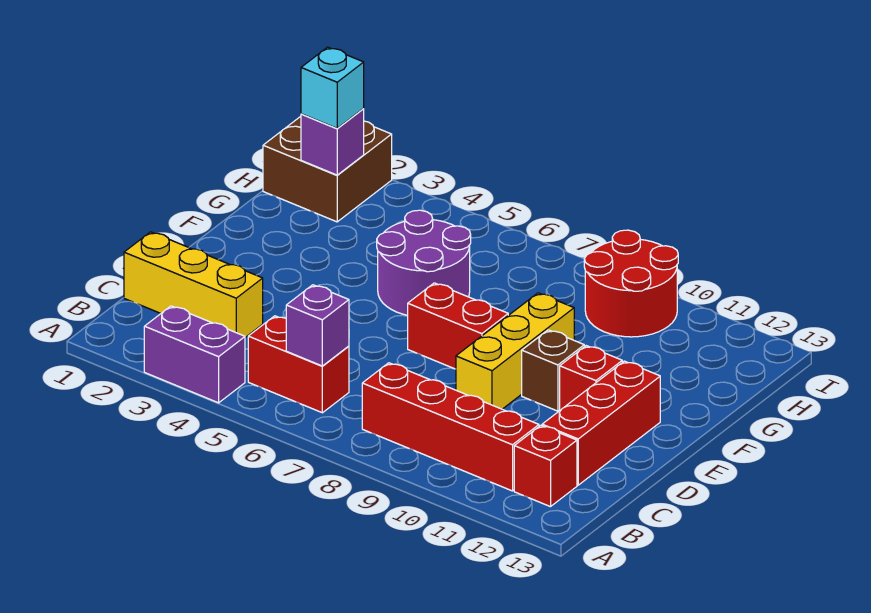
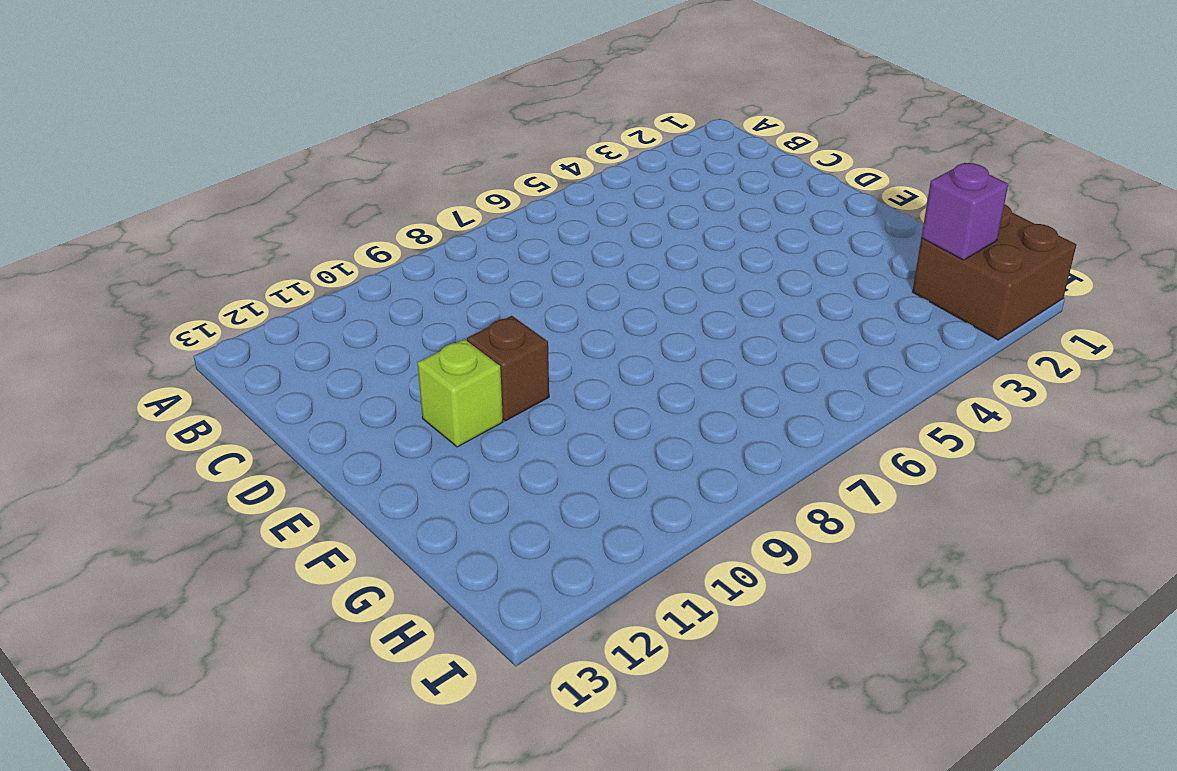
lime brick E11 level 1 -> red brick E11 level 1
none -> purple brick A3:A4 level 1
none -> red brick B5:B6 level 1
none -> red brick B8:B11 level 1

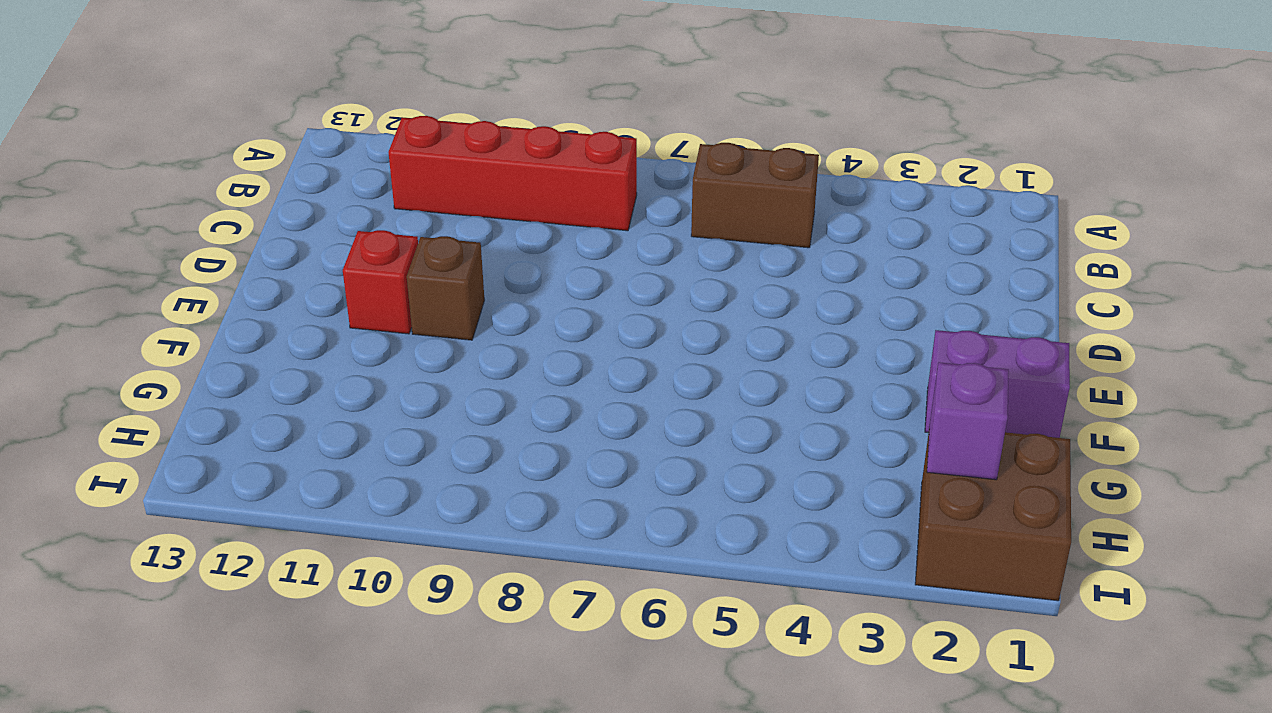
brown brick B5:B6 level 1 -> red brick B5:B6 level 1
purple brick F1:F2 level 1 -> purple brick A3:A4 level 1
none -> red brick B12 level 1
none -> yellow brick C1:C3 level 1
none -> red brick C12:E12 level 1

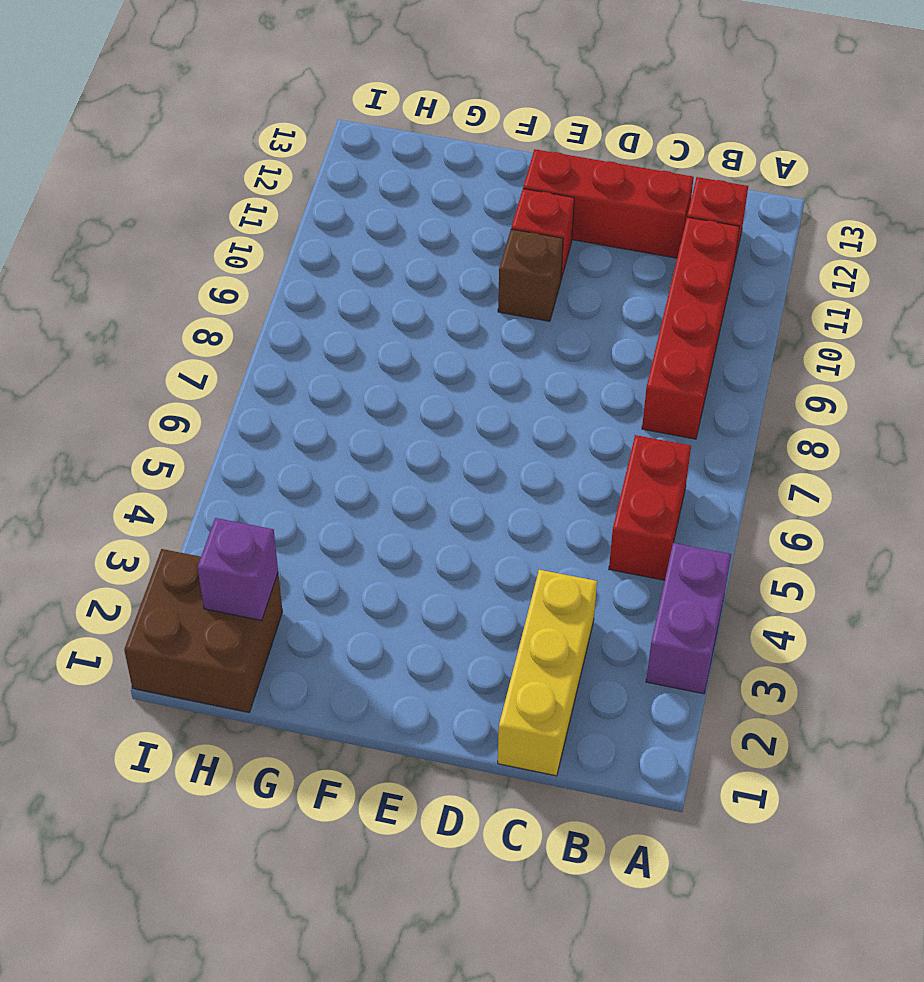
none -> yellow brick D9:F9 level 1
none -> red brick E7:E8 level 1
none -> purple round brick F5:G6 level 1

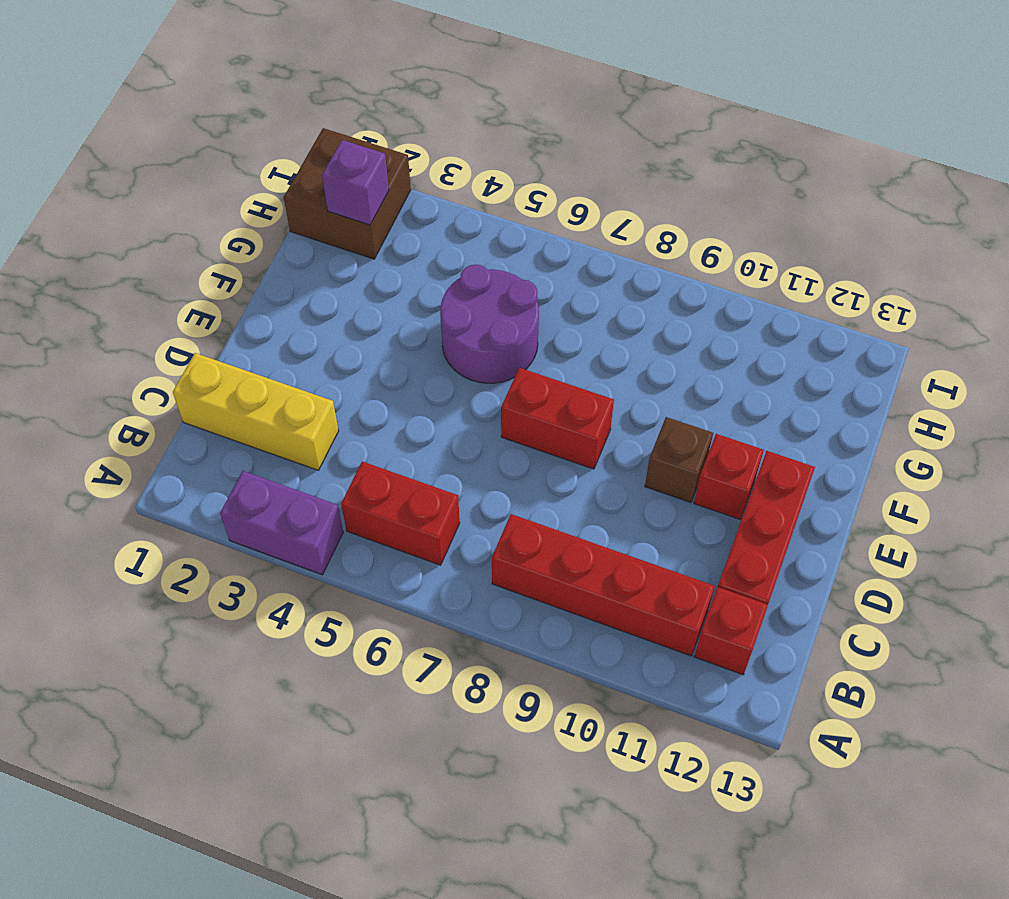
none -> yellow brick D9:F9 level 1
none -> red round brick H9:I10 level 1
none -> purple brick B6 level 2

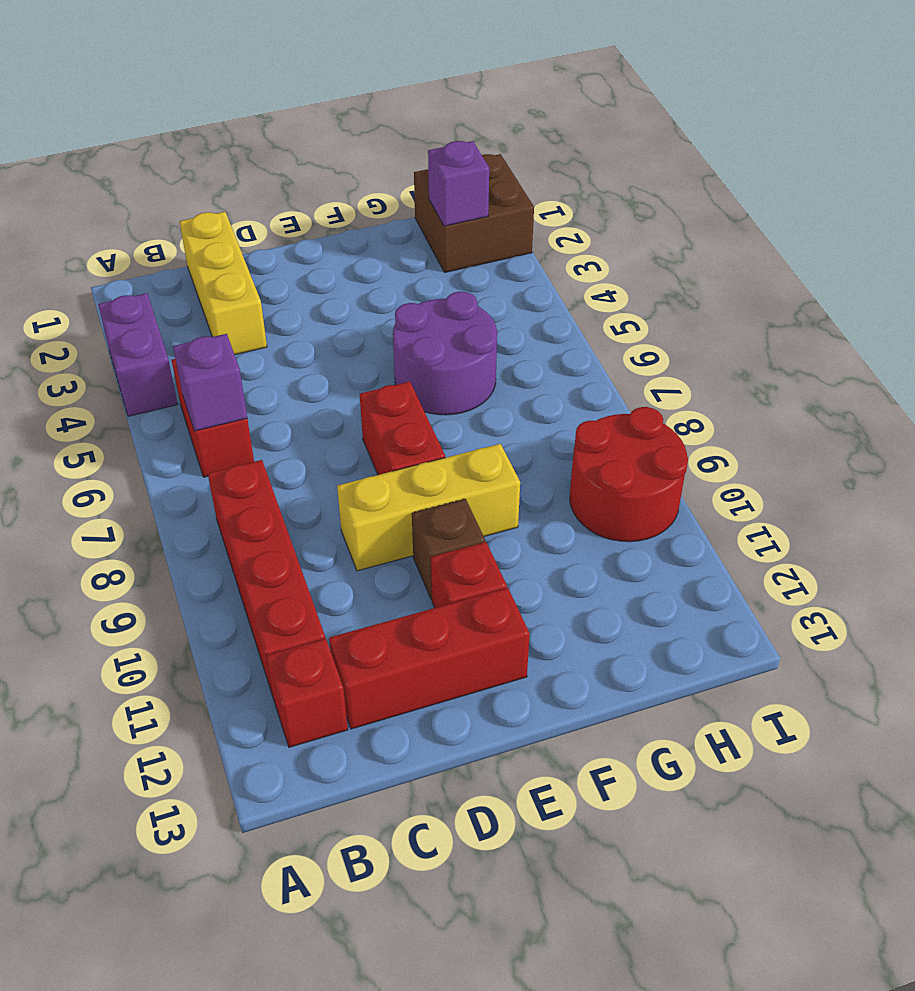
none -> cyan brick H2 level 3

